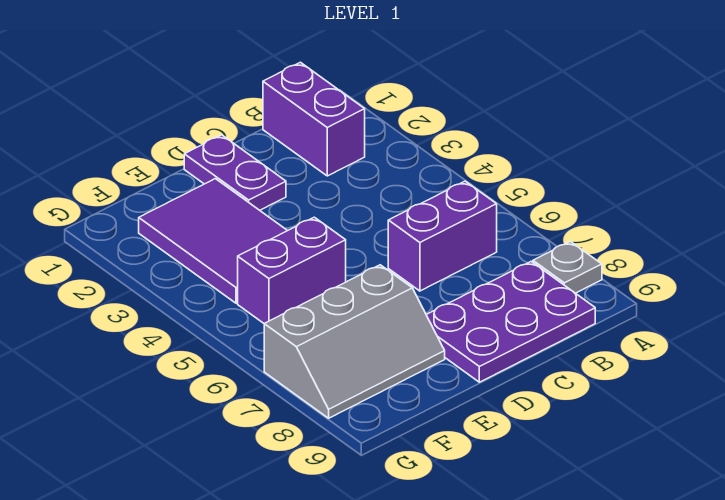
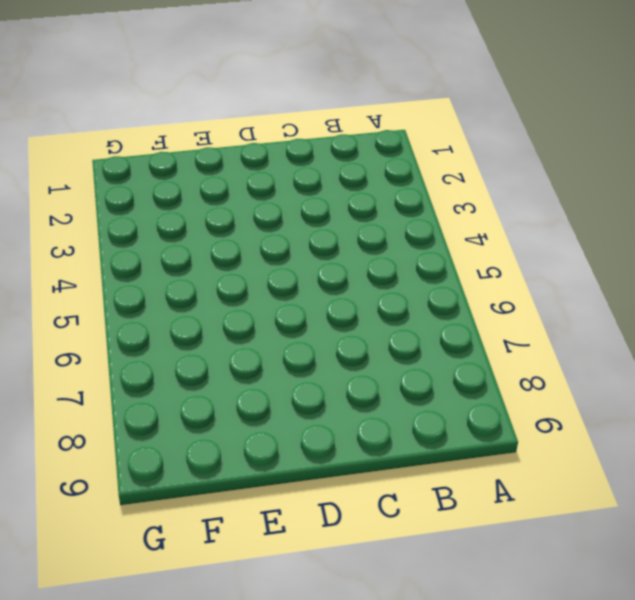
none -> grey plate A8 level 1
none -> purple brick B1:B2 level 1

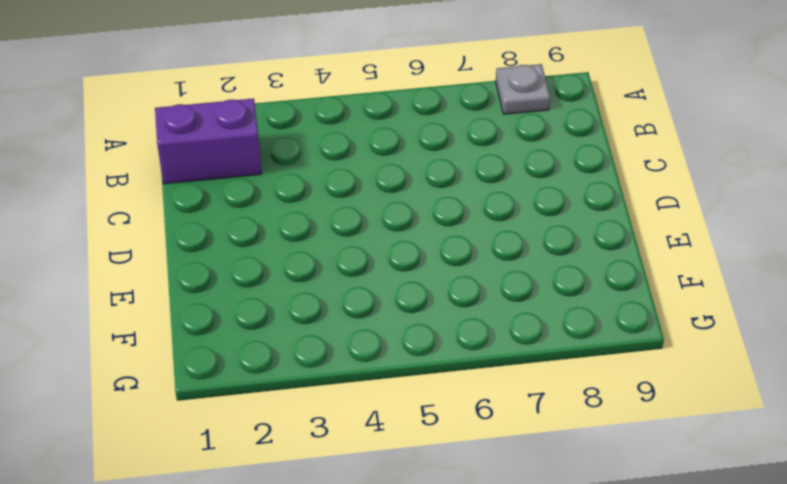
none -> purple brick B6:C6 level 1
none -> purple plate B8:D9 level 1

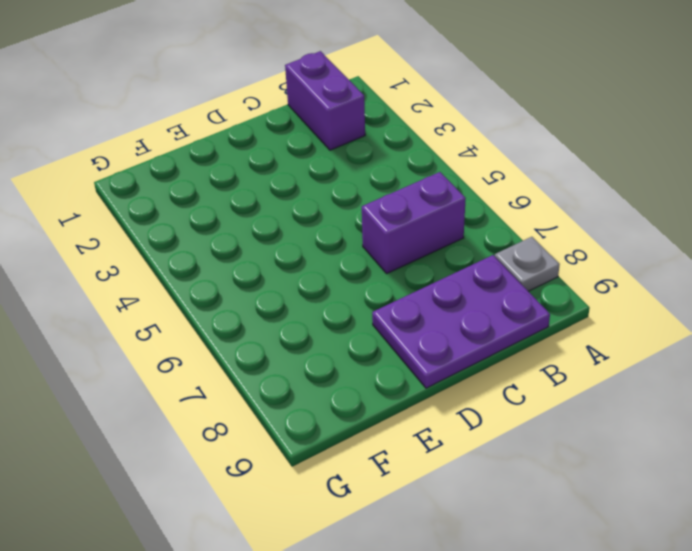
none -> purple plate D1:D2 level 1
none -> purple tile E2:F4 level 1

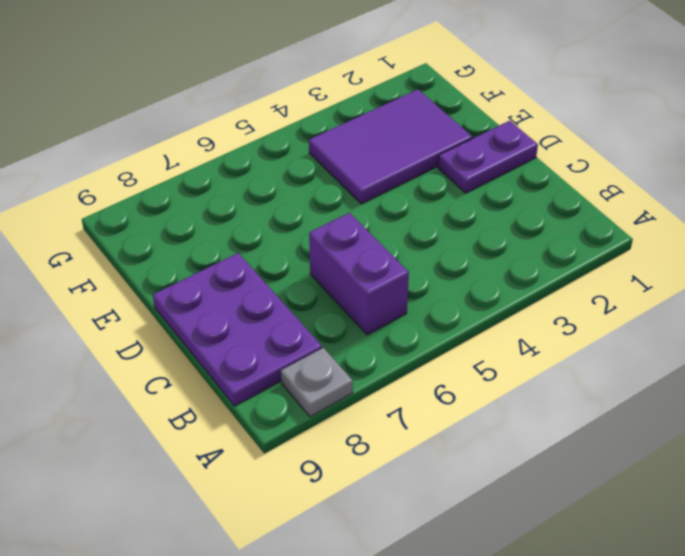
none -> purple brick B1:B2 level 1
none -> purple brick E5:F5 level 1

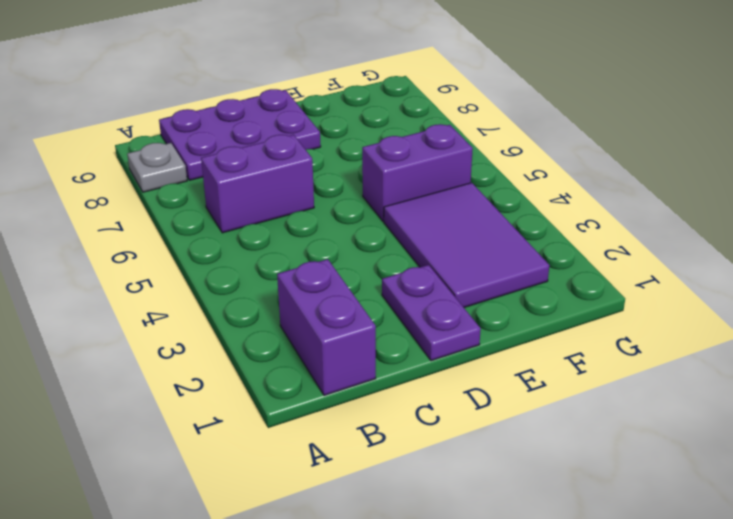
none -> grey slope E7:G8 level 1 top 7

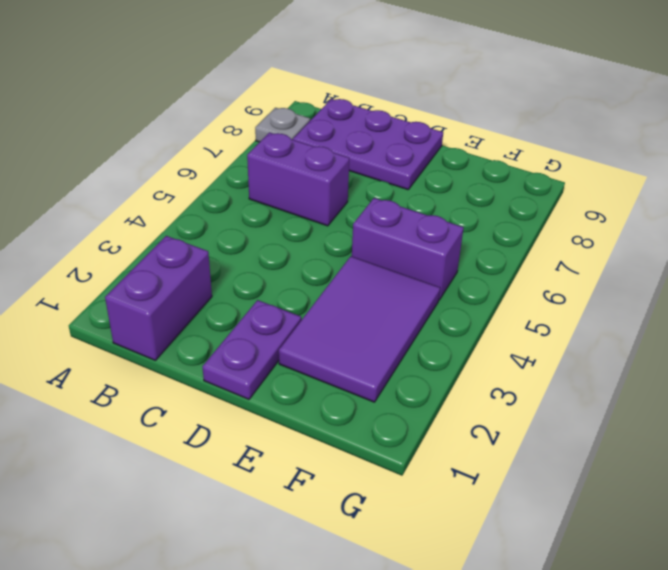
none -> grey slope E7:G8 level 1 top 7

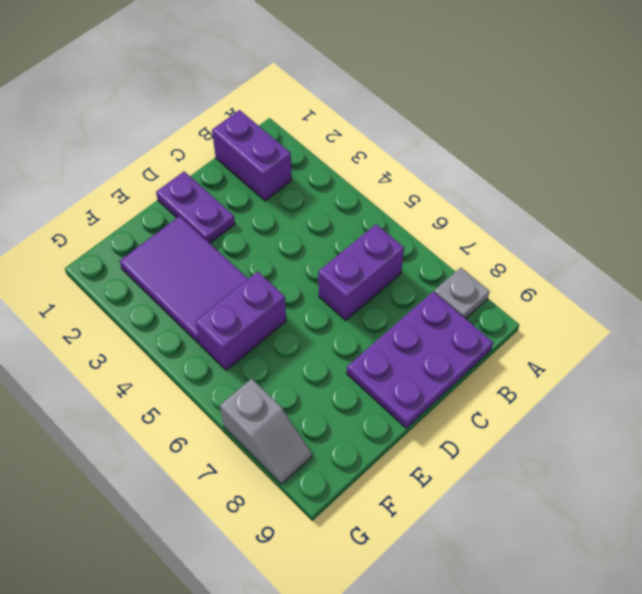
grey slope G7:G8 level 1 top 7 -> grey slope E7:G8 level 1 top 7

